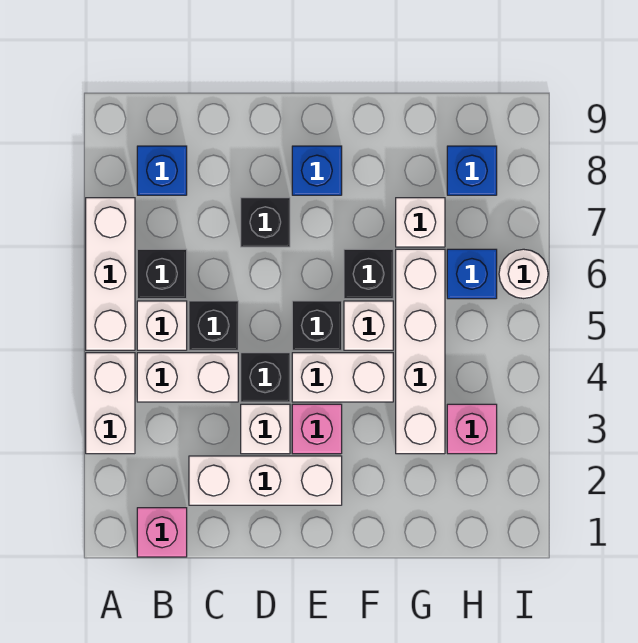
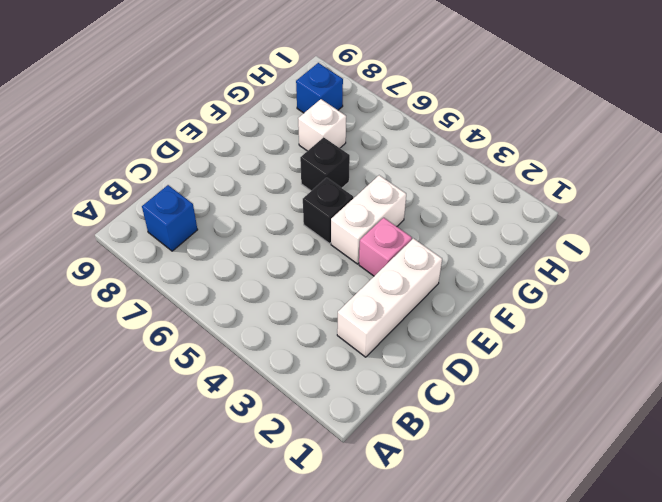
none -> white brick A3:A4 level 1
none -> white brick A5:A7 level 1
none -> pink brick B1 level 1

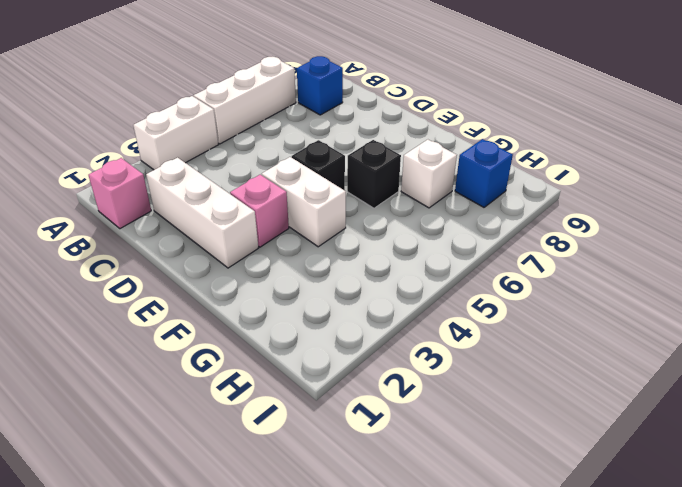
none -> white brick B4:C4 level 1
none -> white brick B5 level 1
none -> black brick B6 level 1

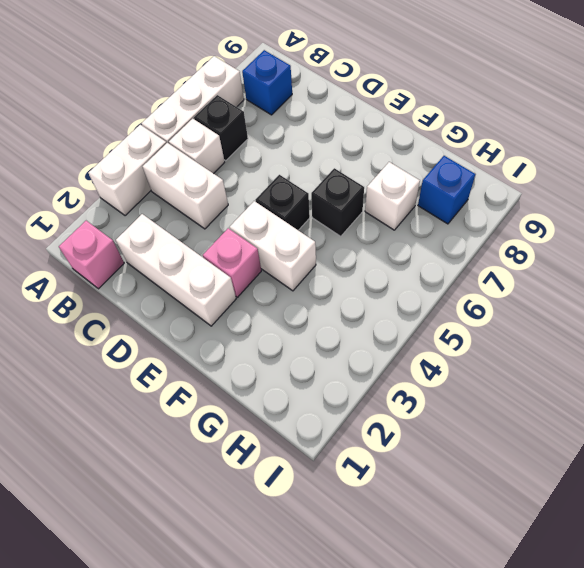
none -> black brick C5 level 1
none -> white brick D3 level 1
none -> black brick D4 level 1

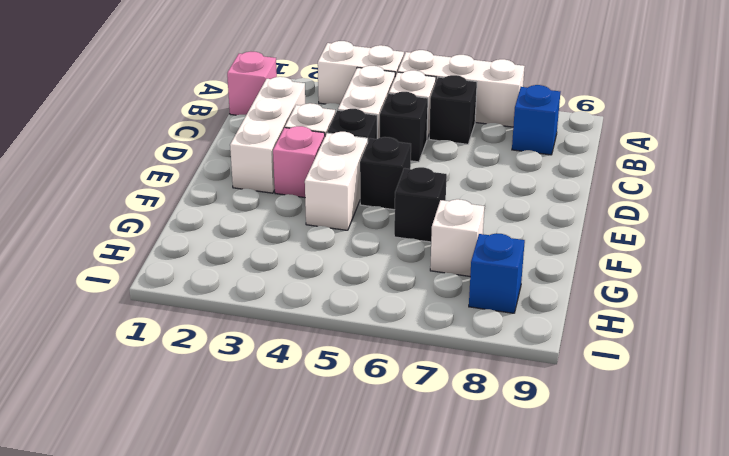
none -> black brick D7 level 1
none -> blue brick E8 level 1
none -> white brick F5 level 1

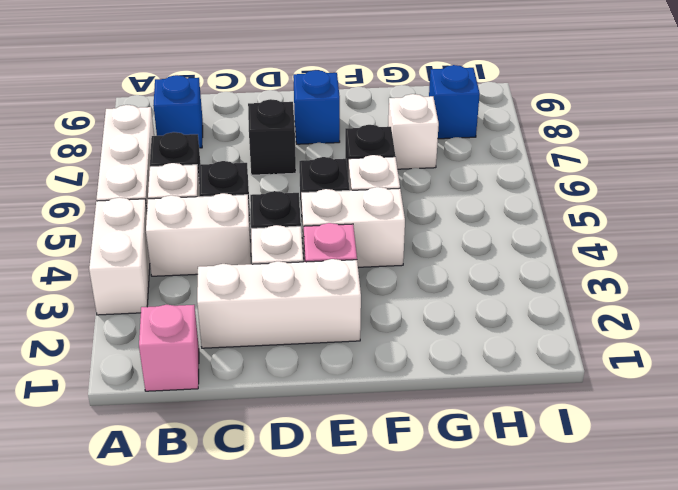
none -> white brick G3:G6 level 1
none -> pink brick H3 level 1
none -> blue brick H6 level 1

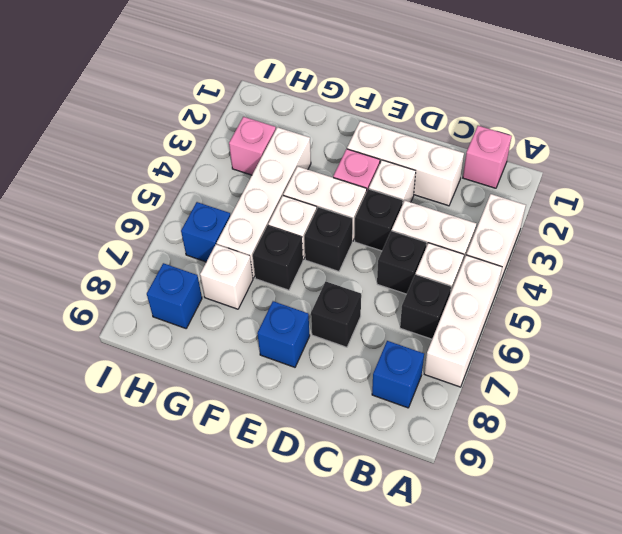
none -> white round brick I6 level 1

